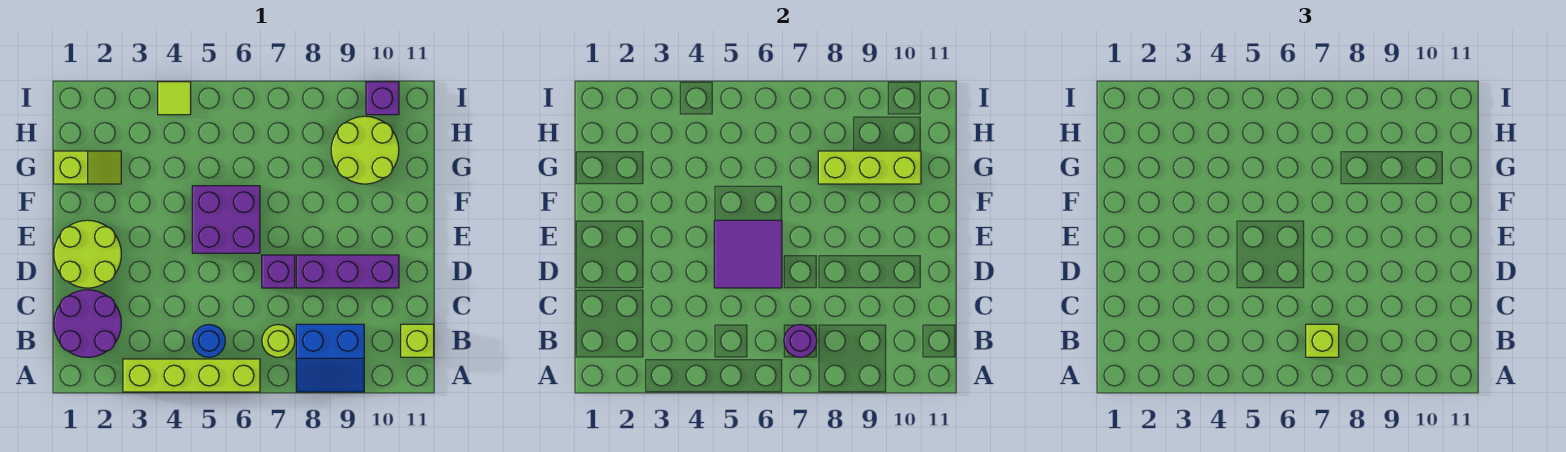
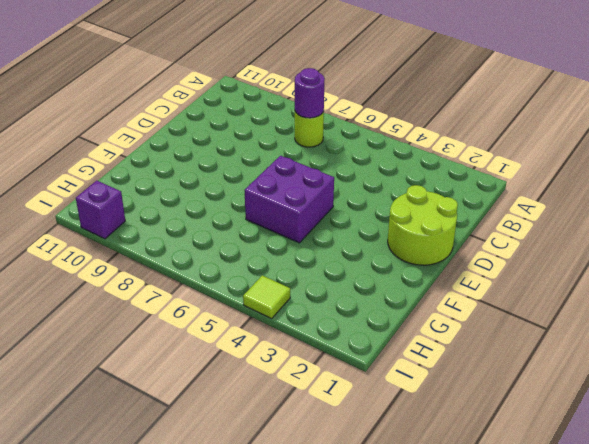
none -> lime brick A3:A6 level 1
none -> blue slope A8:B9 level 1 top B
none -> purple round brick B1:C2 level 1

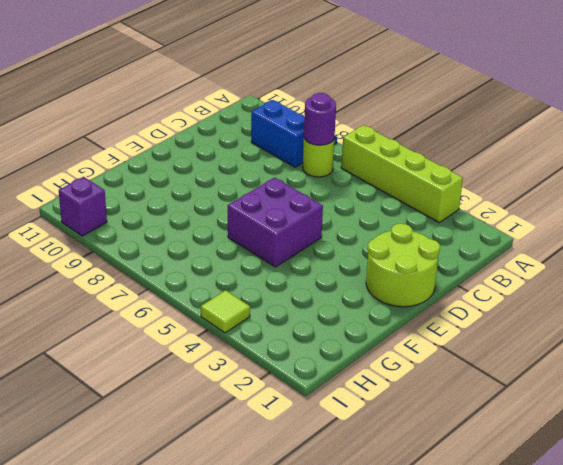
none -> purple round brick B1:C2 level 1
none -> blue round brick B5 level 1
none -> lime brick B11 level 1

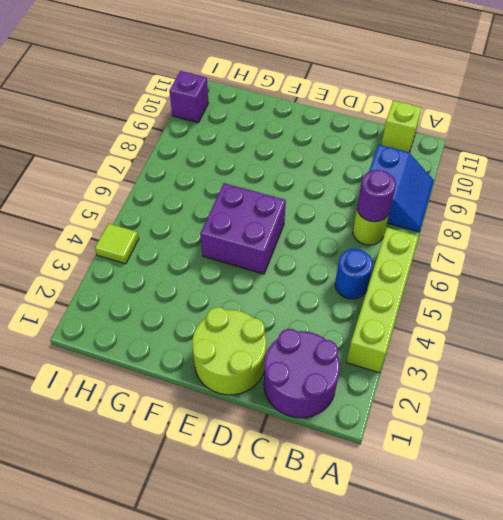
none -> purple brick D7 level 1
none -> purple brick D8:D10 level 1
none -> lime slope G1:G2 level 1 top 1

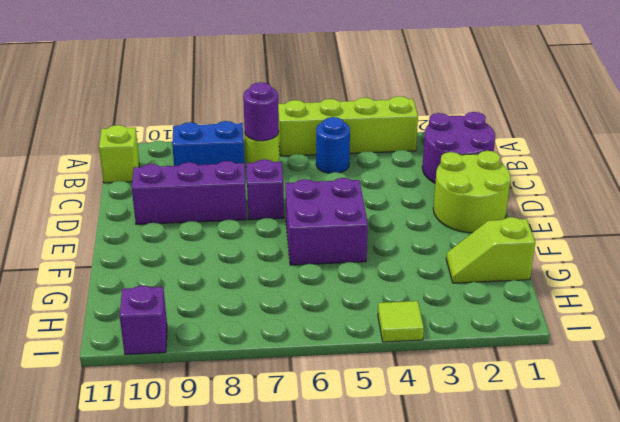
none -> lime round brick G9:H10 level 1
none -> purple tile D5:E6 level 2
none -> lime brick G8:G10 level 2

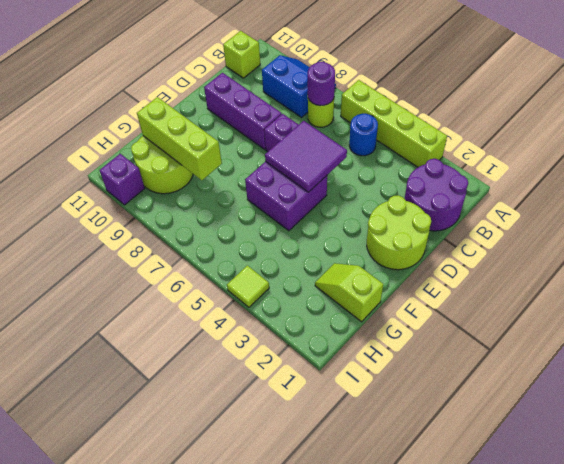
none -> lime brick B7 level 3

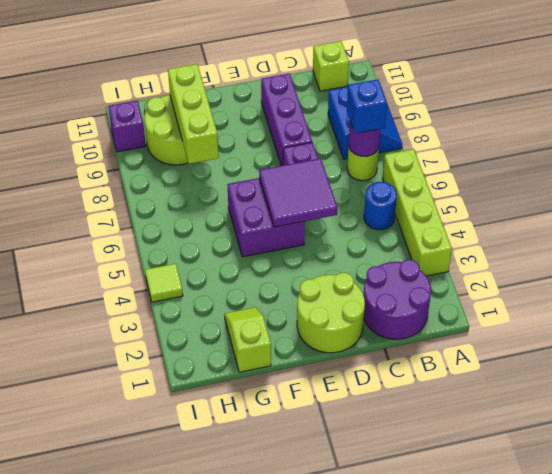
blue brick B7 level 3 -> lime brick B7 level 3

